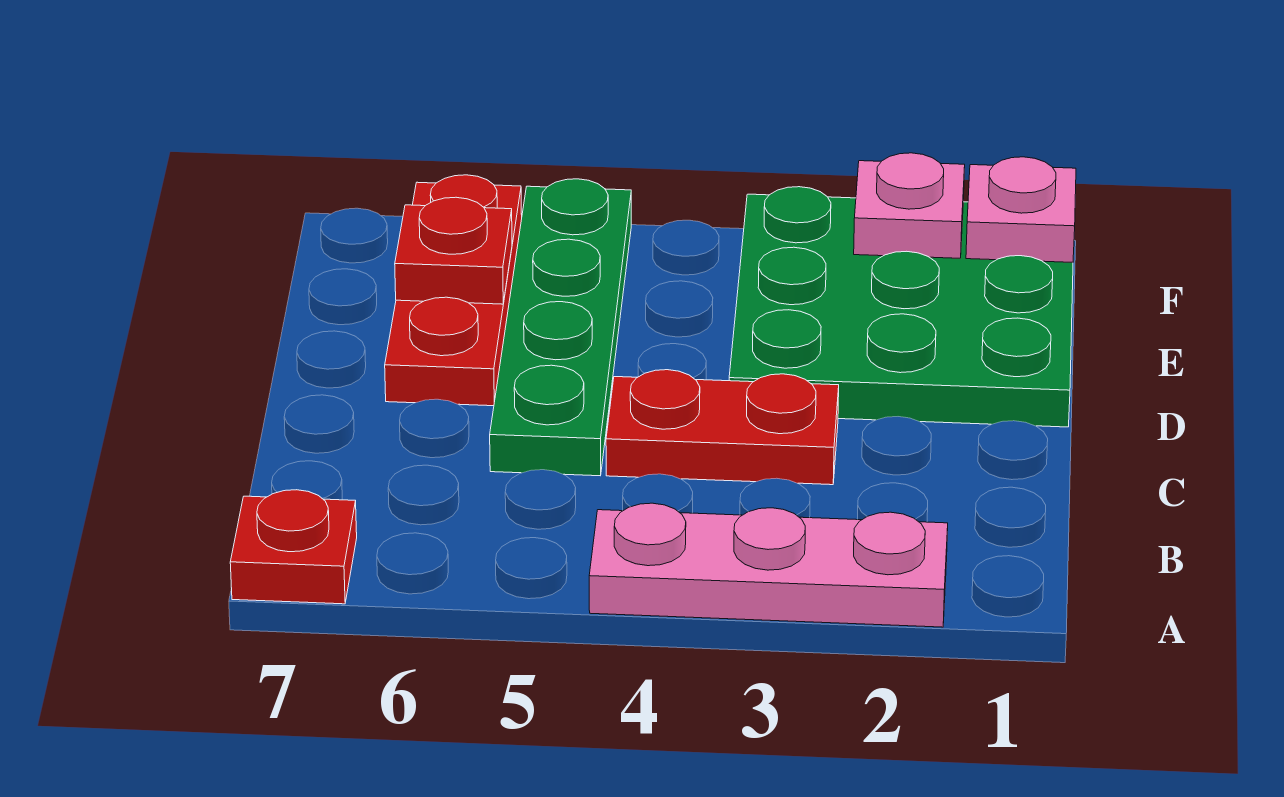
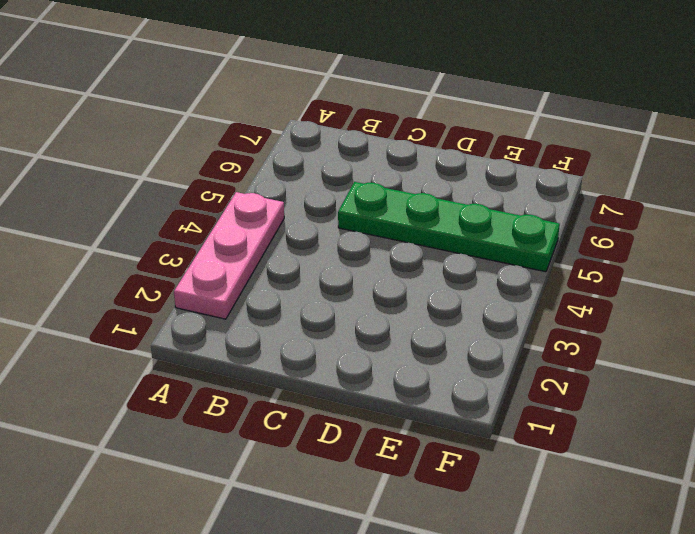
none -> red plate A7 level 1
none -> red plate C3:C4 level 1

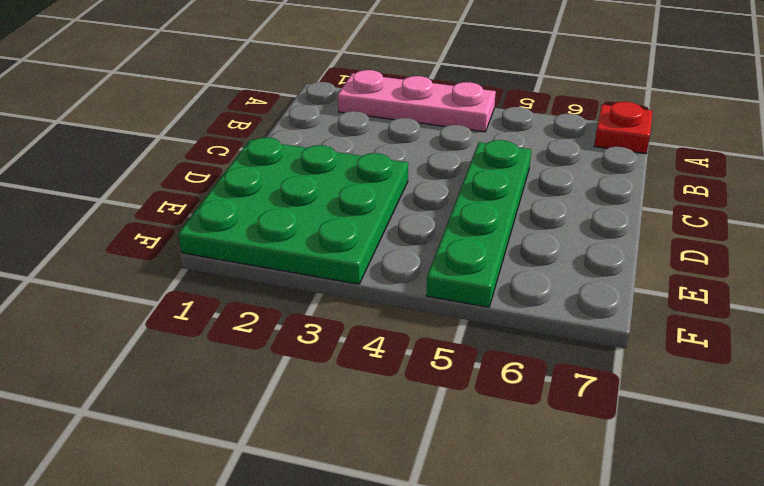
none -> red plate C3:C4 level 1
none -> red plate D6:F6 level 1

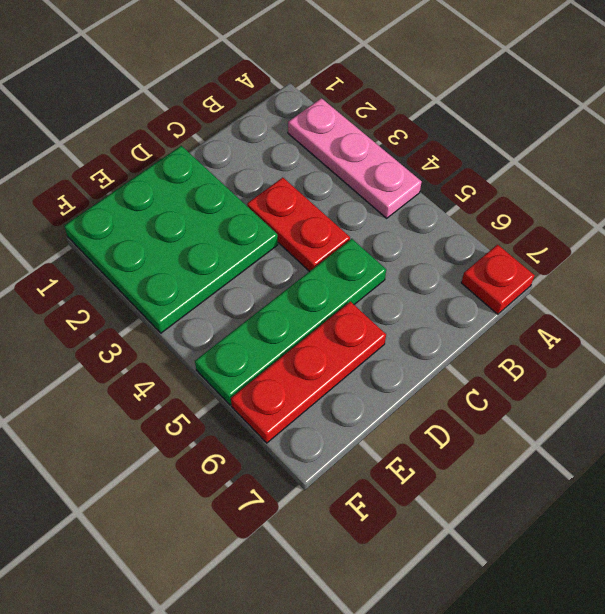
none -> red plate E6 level 2
none -> pink plate F1 level 2

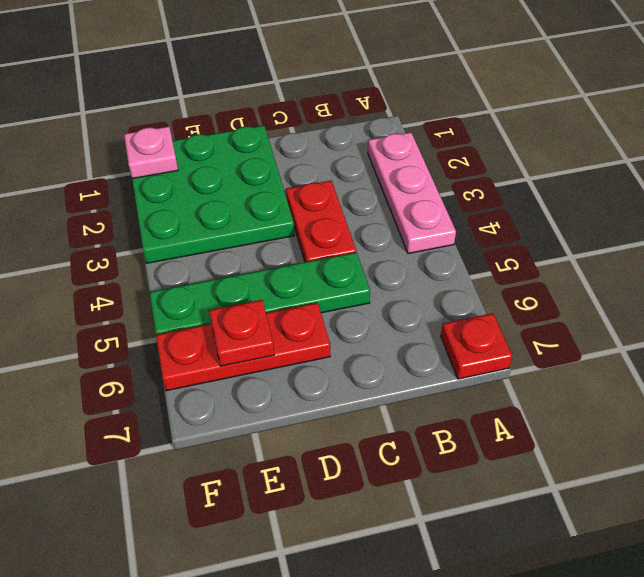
none -> pink plate F2 level 2

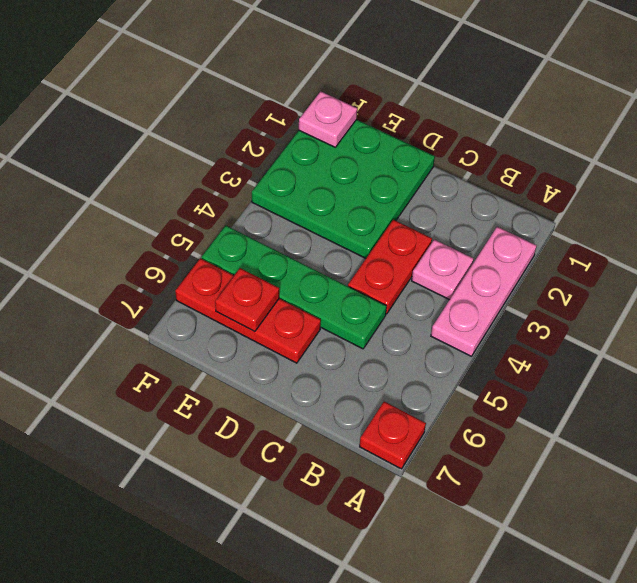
pink plate B3 level 1 -> pink plate F2 level 2

